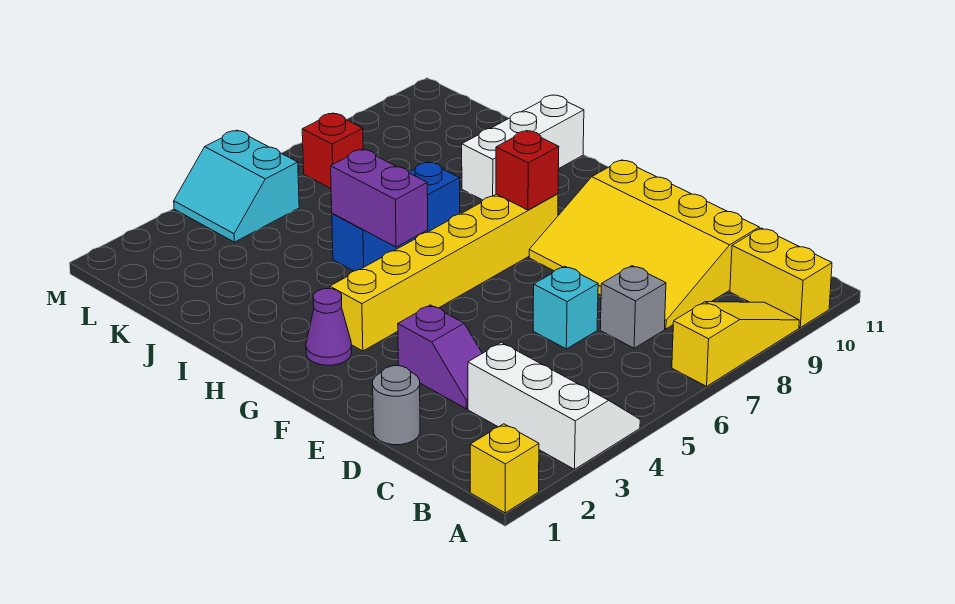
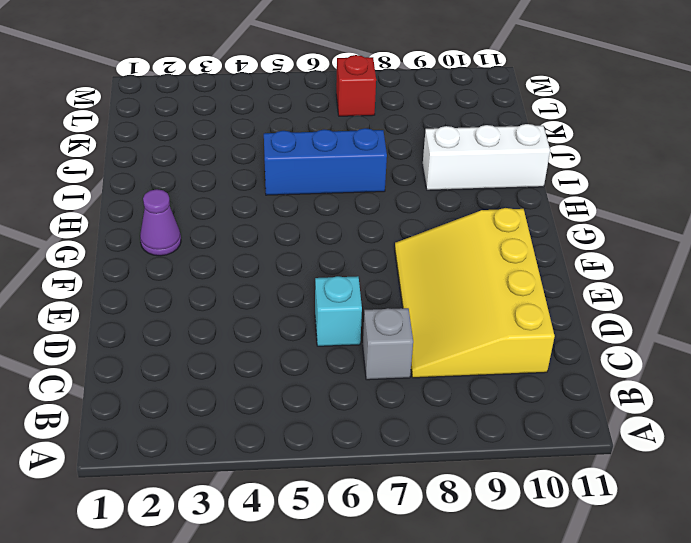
none -> yellow brick A1 level 1
none -> white slope A3:C4 level 1 top 3
none -> yellow slope A7:A9 level 1 top 7

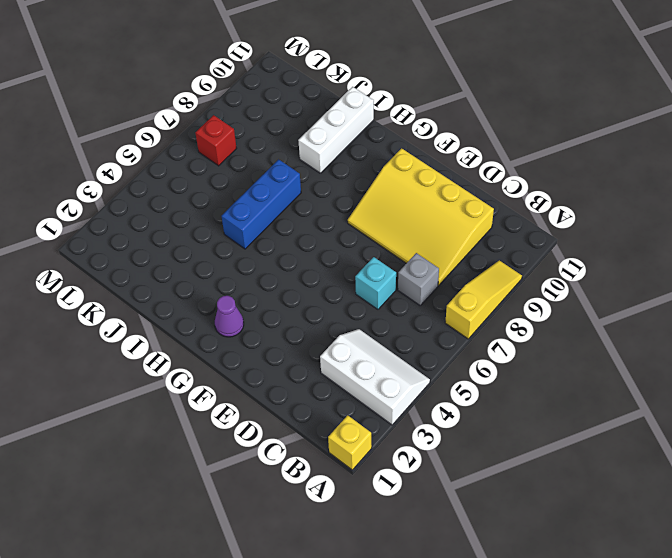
none -> yellow brick A10:B10 level 1
none -> grey round brick D1 level 1
none -> purple slope D3:E3 level 1 top E

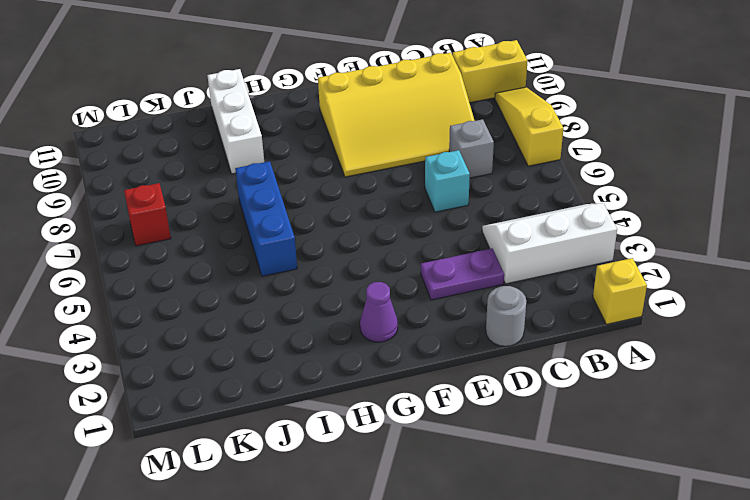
purple plate D3:E3 level 1 -> purple slope D3:E3 level 1 top E
none -> yellow brick G3:G8 level 1
none -> cyan slope L4:M5 level 1 top 5
none -> red brick G8 level 2

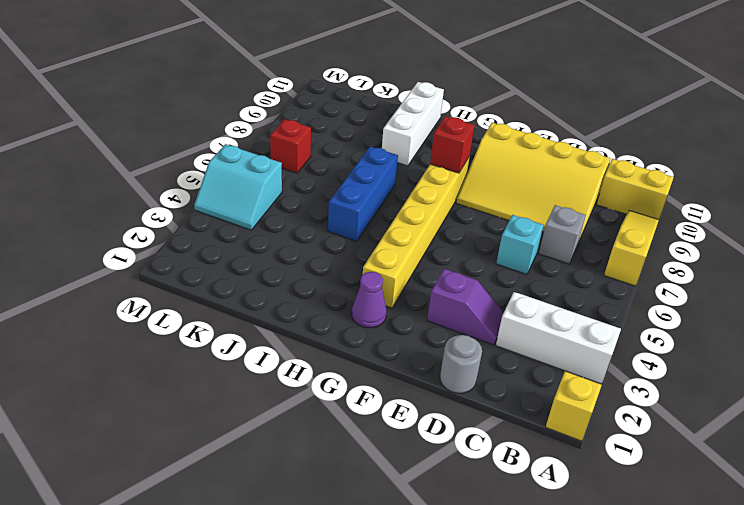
none -> purple brick H5:I5 level 2

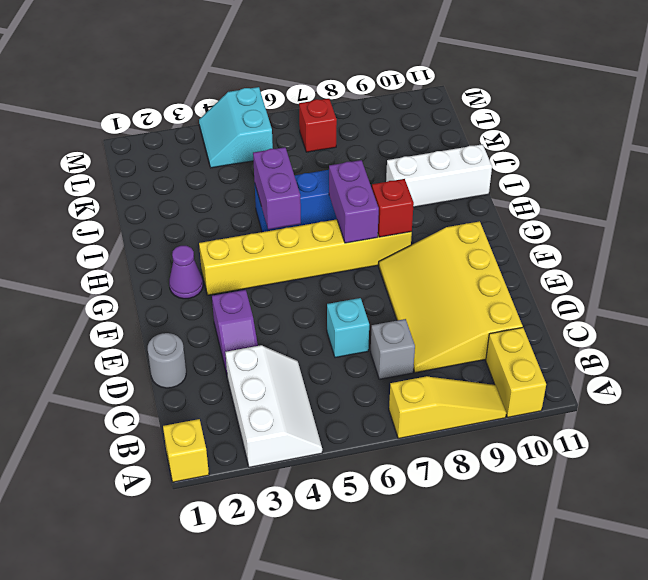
purple brick G7:H7 level 2 -> none

